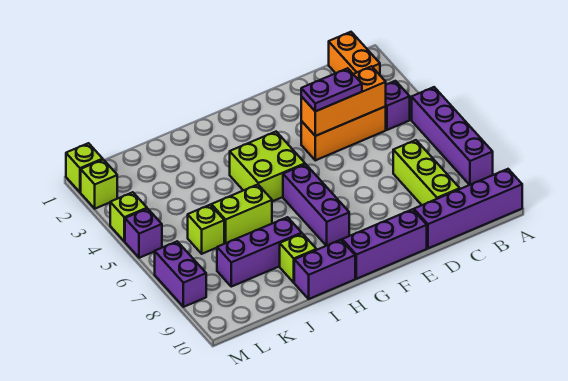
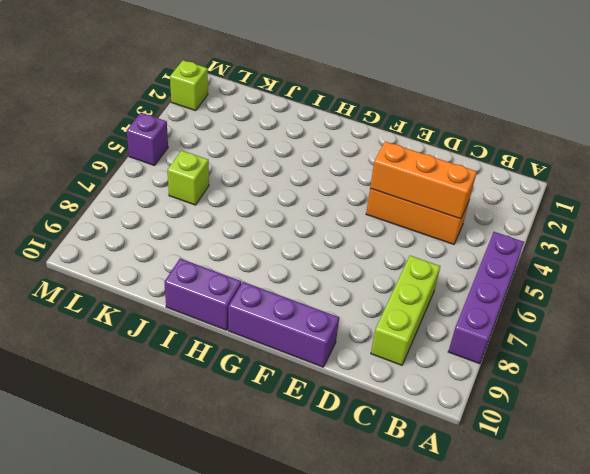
none -> purple brick A10:D10 level 1
none -> orange brick B1:B2 level 1
none -> purple brick B4 level 1

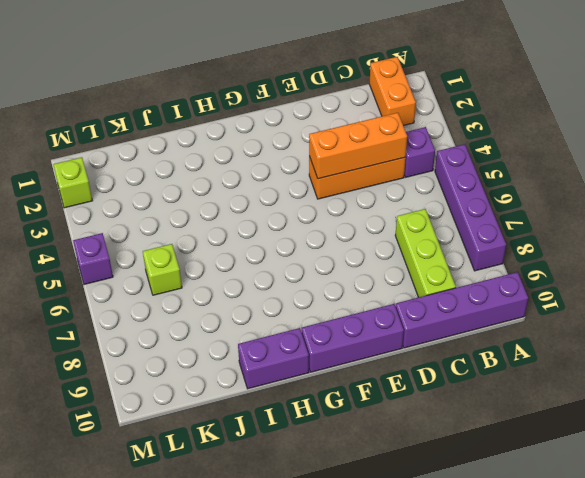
none -> lime brick G4:H5 level 1
none -> purple brick G6:G8 level 1
none -> lime brick I6:J6 level 1

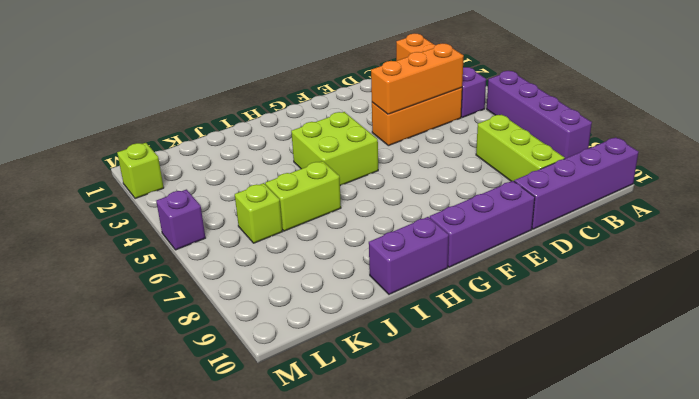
none -> purple brick G6:G8 level 1
none -> purple brick I8:K8 level 1
none -> lime brick I9 level 1

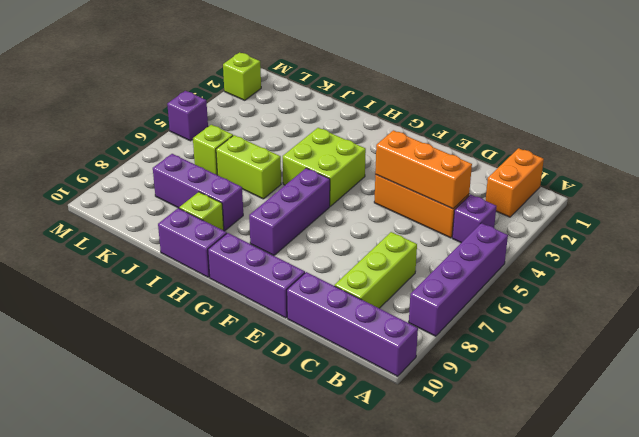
none -> lime brick M1 level 1
none -> lime brick M4 level 1
none -> purple brick M7:M8 level 1

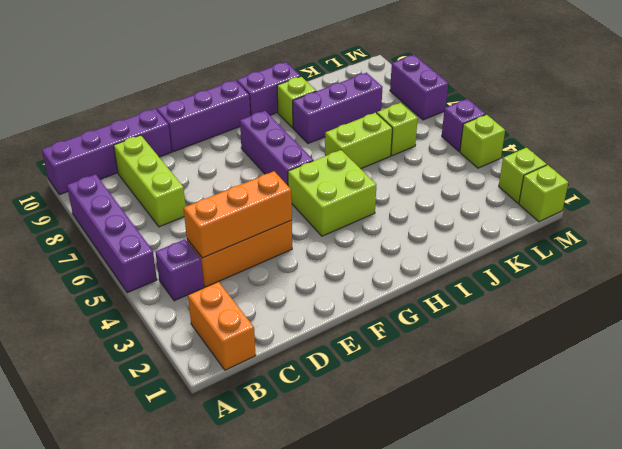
none -> purple plate D4:E4 level 3

